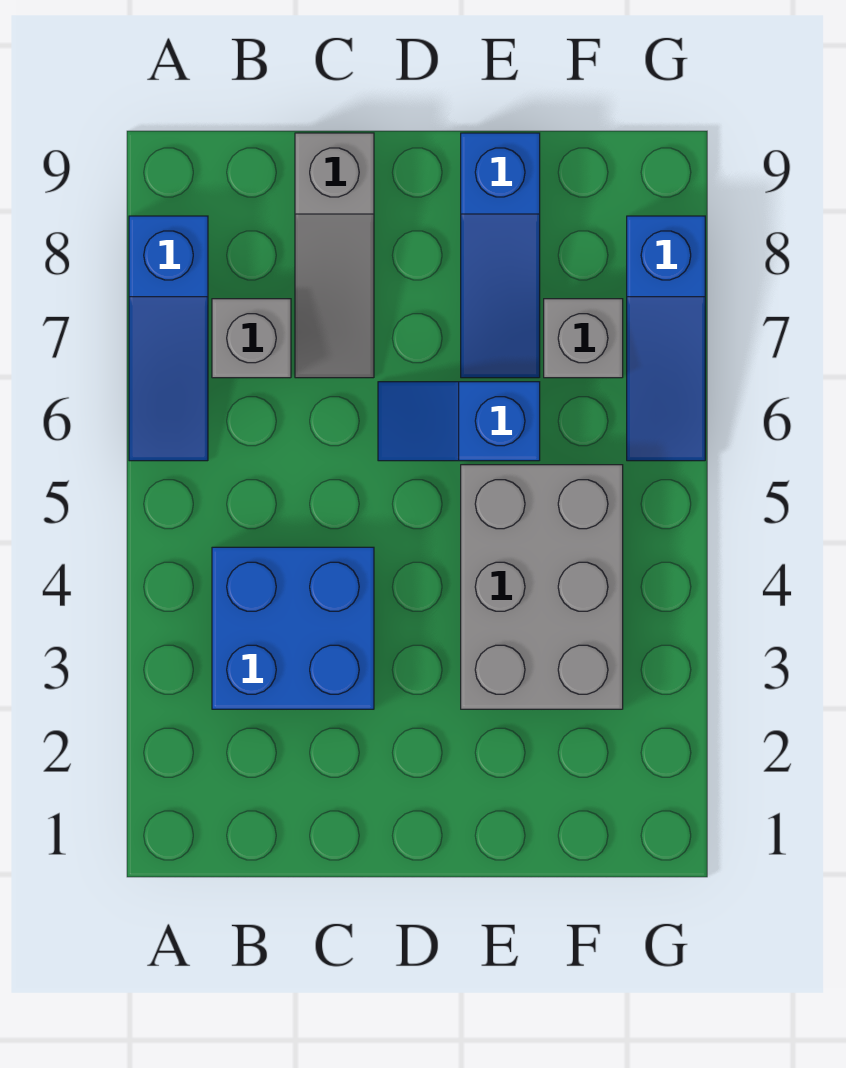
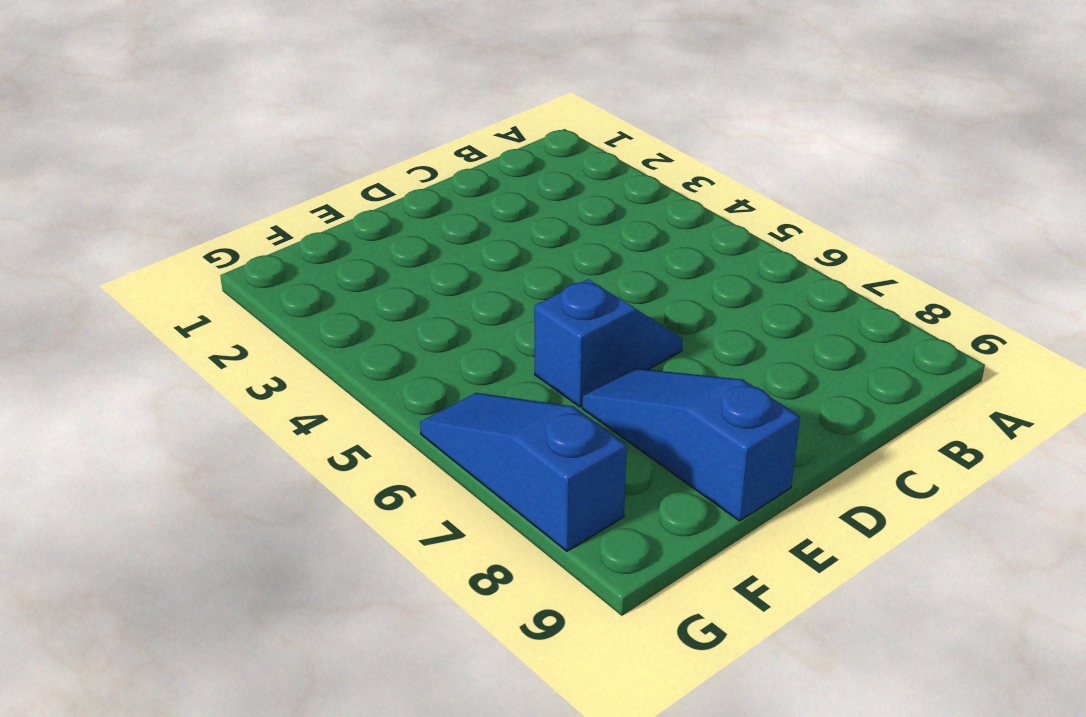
none -> blue slope A6:A8 level 1 top 8
none -> blue brick B3:C4 level 1

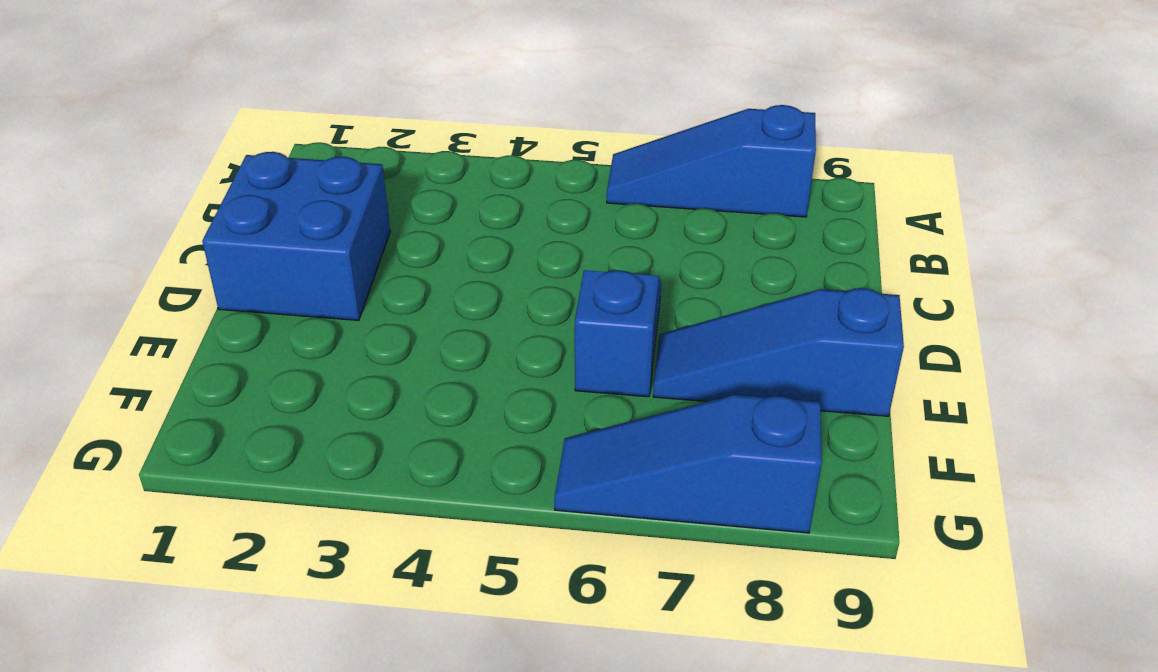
blue brick C1:D2 level 1 -> blue brick B3:C4 level 1
none -> grey brick B7 level 1
none -> grey slope C7:C9 level 1 top 9

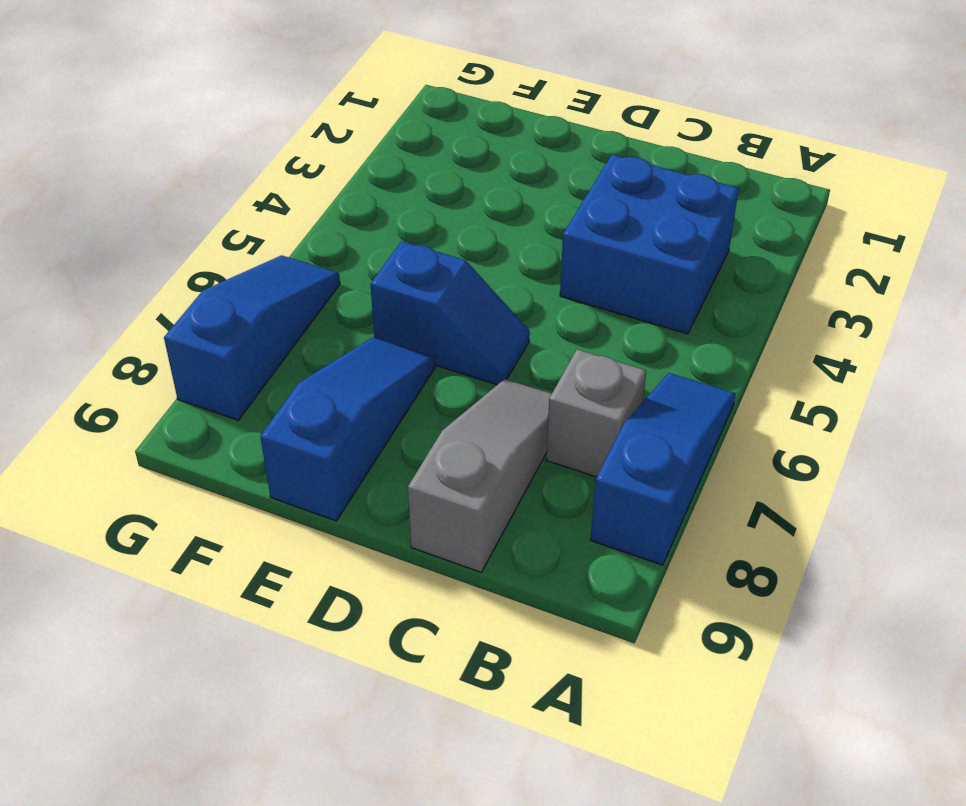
none -> grey brick E3:F5 level 1
none -> grey brick F7 level 1

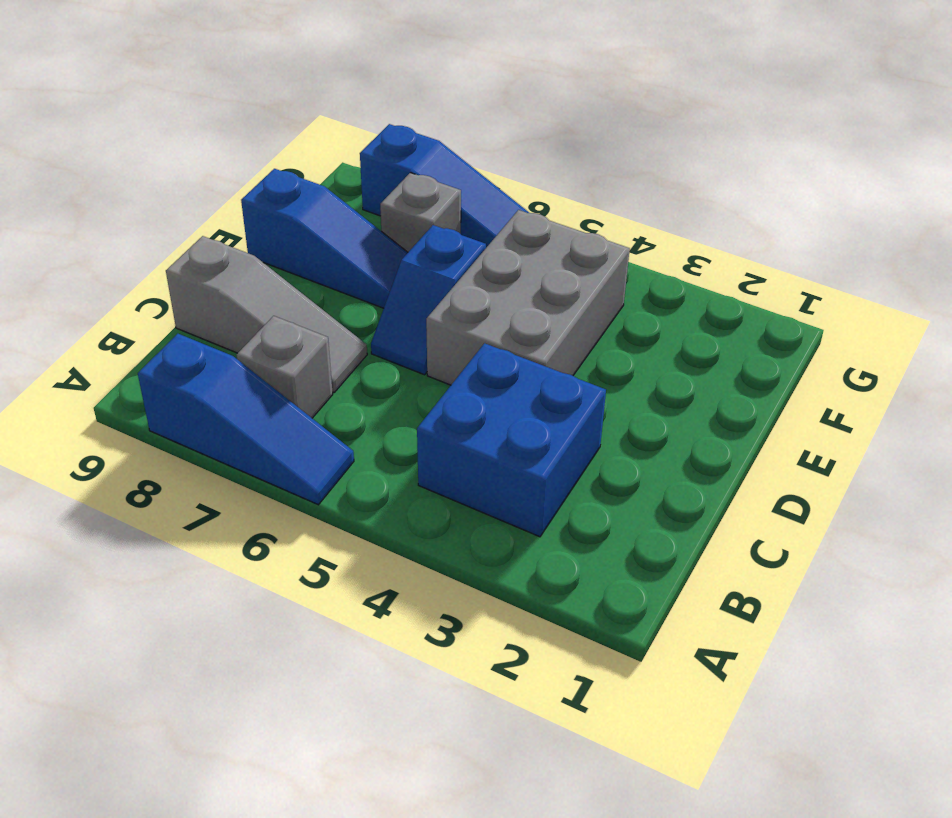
grey brick D4:F5 level 1 -> grey brick E3:F5 level 1

